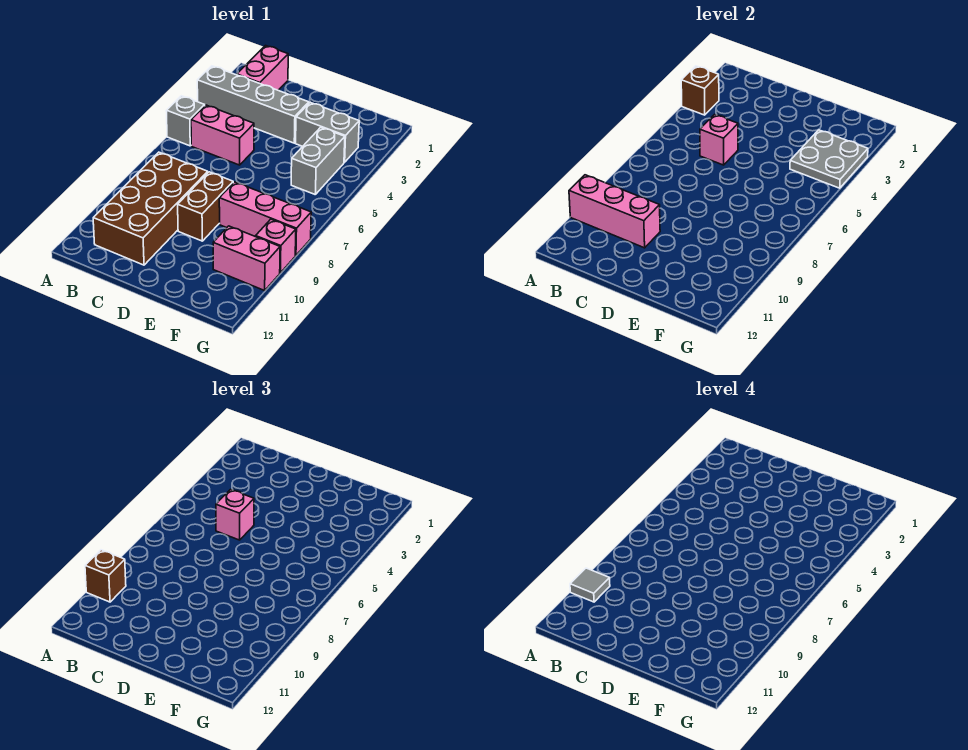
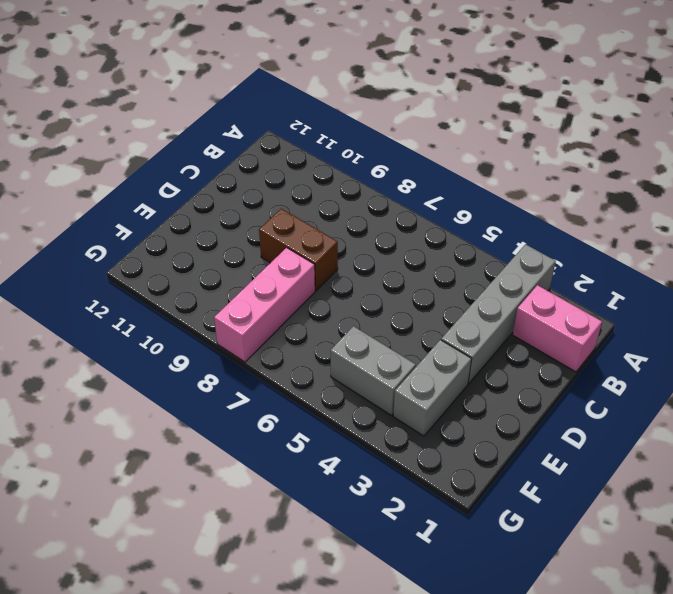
none -> grey brick A5 level 1
none -> pink brick B5:C5 level 1
none -> brown brick B8:C11 level 1

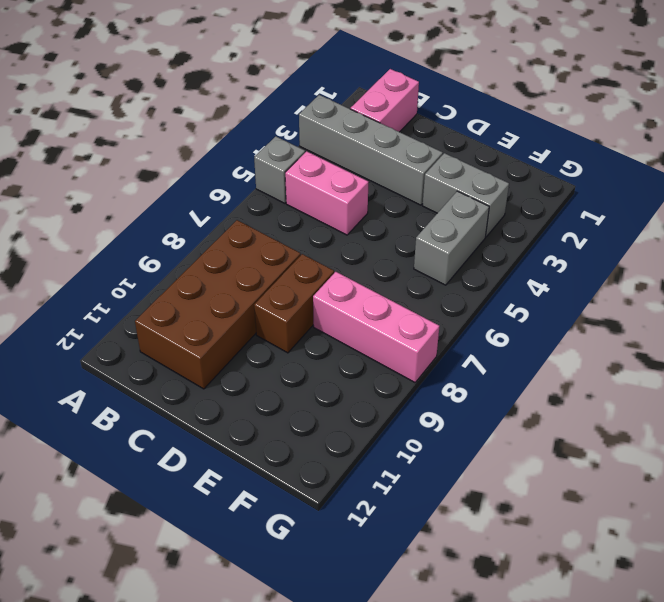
none -> pink brick F10:G10 level 1
none -> pink brick G9 level 1
none -> brown brick A3 level 2

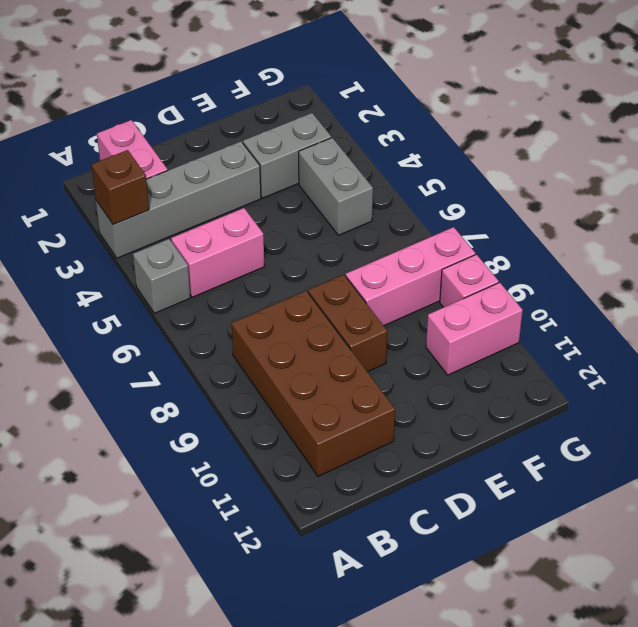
none -> pink brick A10:C10 level 2
none -> pink brick C5 level 2
none -> grey plate F3:G4 level 2

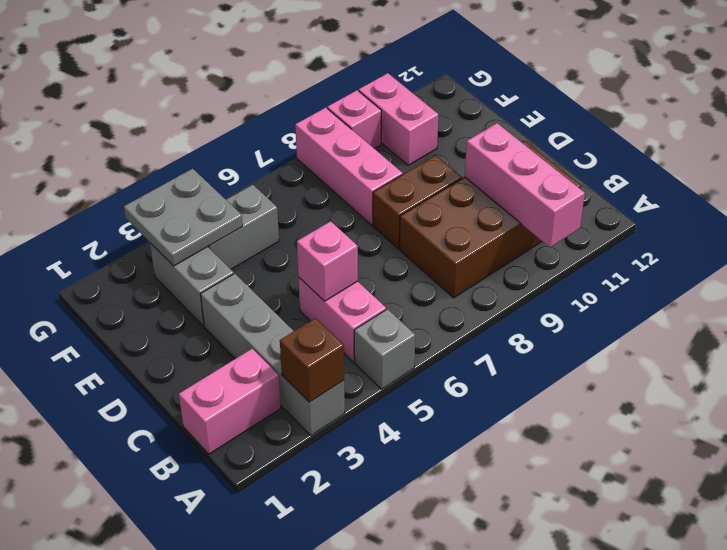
none -> brown brick A10 level 3
none -> pink brick C5 level 3
none -> grey tile A10 level 4

